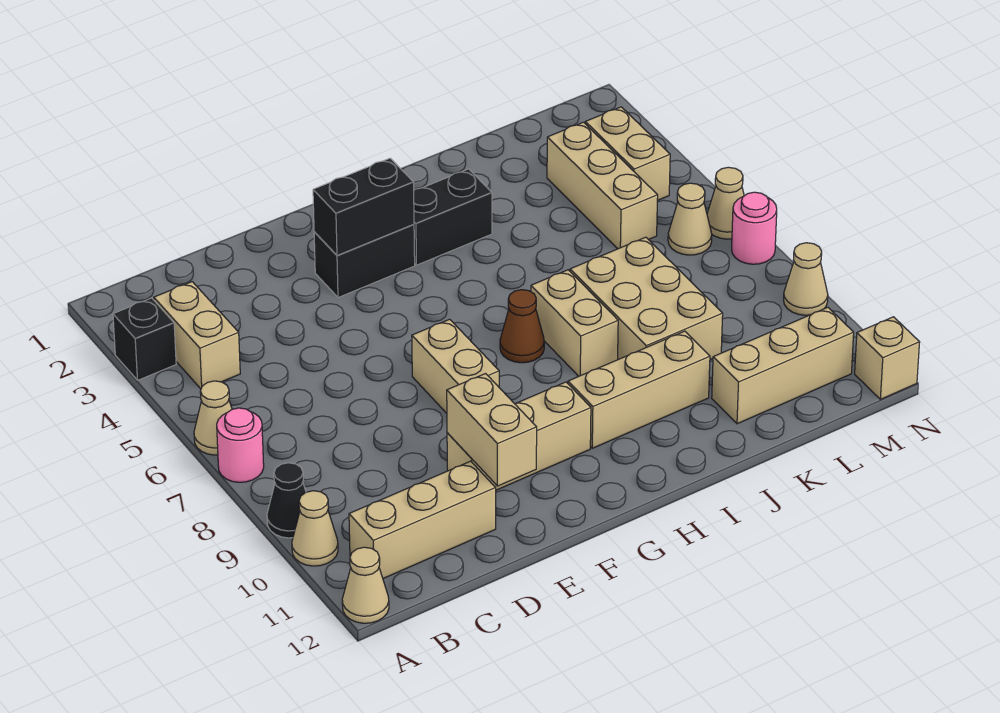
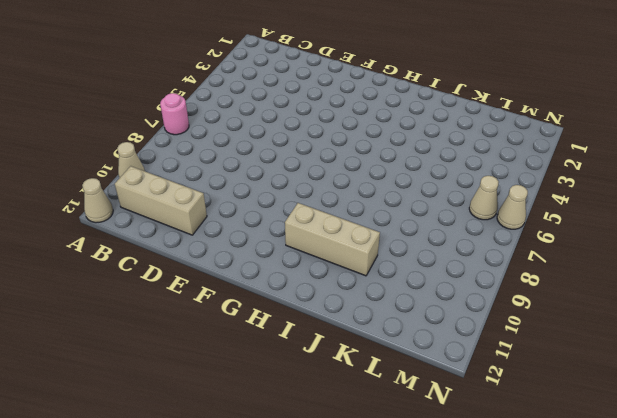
none -> black brick A3 level 1
none -> tan cone A6 level 1
none -> black cone A9 level 1

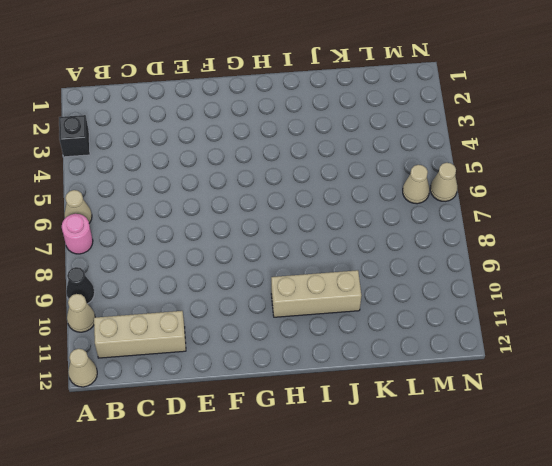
none -> tan brick B3:B4 level 1
none -> tan brick E10:G10 level 1
none -> black brick F3:G3 level 1

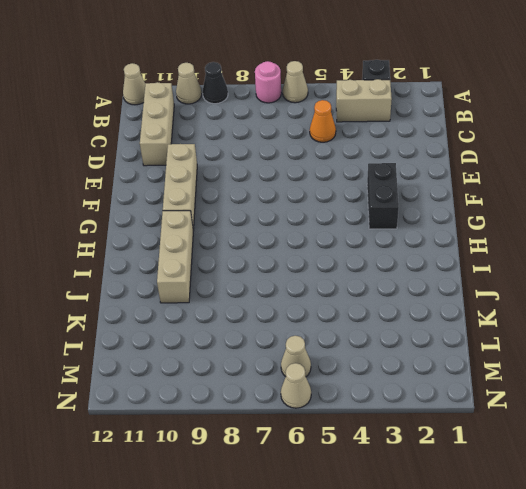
orange cone C5 level 1 -> none
none -> tan brick F7:F8 level 1
none -> black brick H3:I3 level 1
none -> brown cone H7 level 1

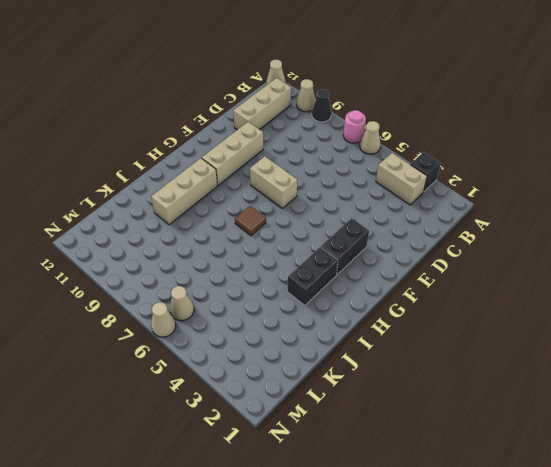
brown tile H7 level 1 -> brown cone H7 level 1
none -> tan brick I7:I8 level 1
none -> tan brick J7:K9 level 1
none -> tan brick K11:M11 level 1

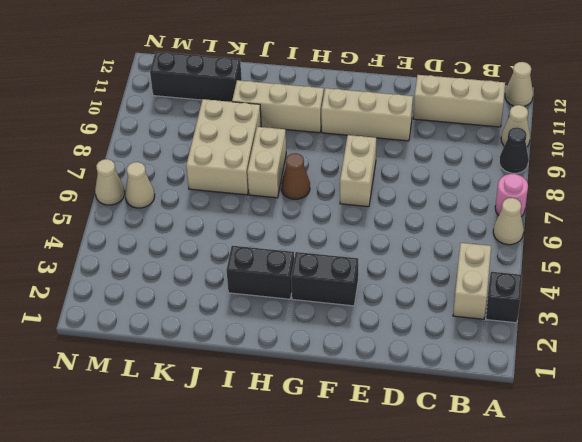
black brick K11:M11 level 1 -> tan brick K11:M11 level 1
none -> tan brick L3:L5 level 1
none -> tan brick M3:M4 level 1
none -> pink round brick N7 level 1

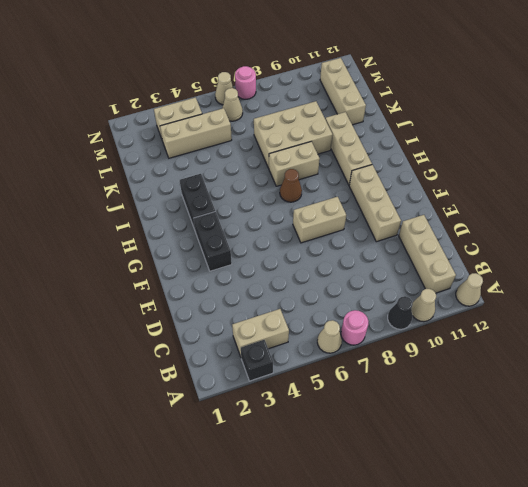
none -> tan cone N9 level 1
none -> tan brick N12 level 1
none -> tan brick E10:E11 level 2

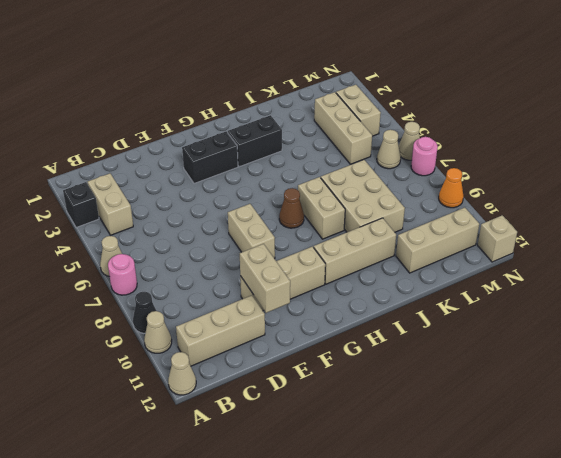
orange cone N9 level 1 -> tan cone N9 level 1
none -> black brick F3:G3 level 2

